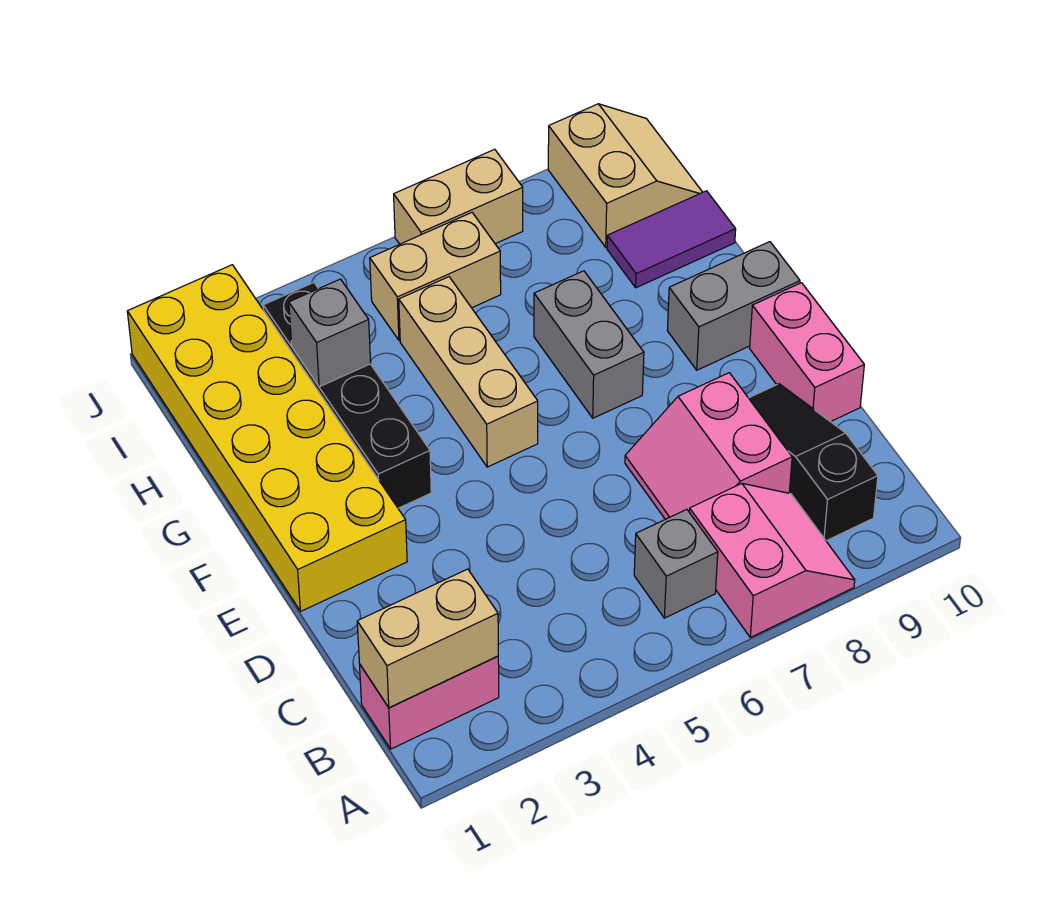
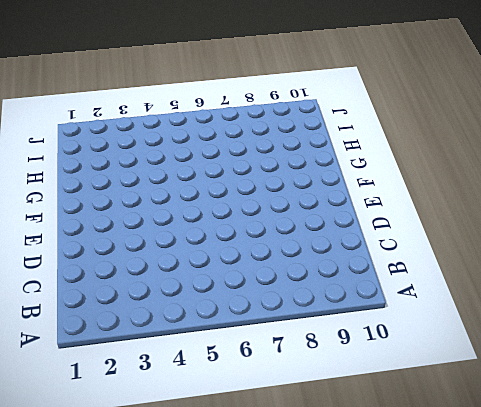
none -> pink slope A7:B8 level 1 top 7
none -> pink brick B1:B2 level 1
none -> grey brick B6 level 1

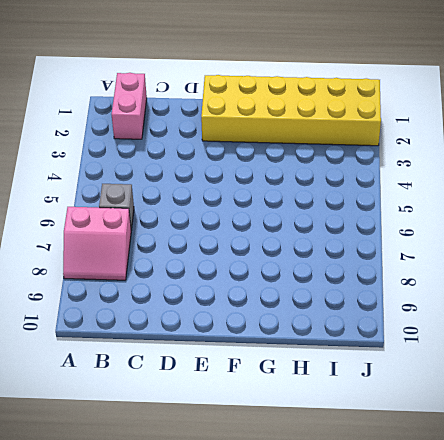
none -> black slope B9:D9 level 1 top B
none -> pink slope C7:D8 level 1 top 8
none -> pink brick D10:E10 level 1

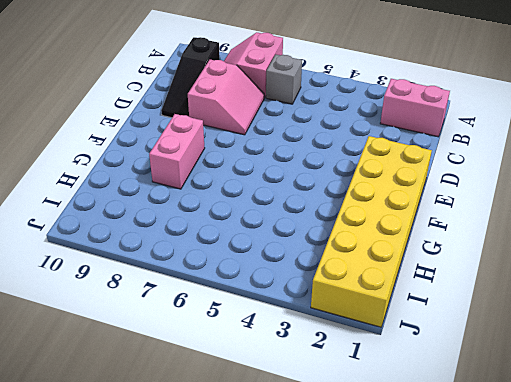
pink brick F8:G8 level 1 -> pink brick D10:E10 level 1
none -> black brick F3:I3 level 1
none -> tan brick F5:H5 level 1
none -> grey brick F7:G7 level 1

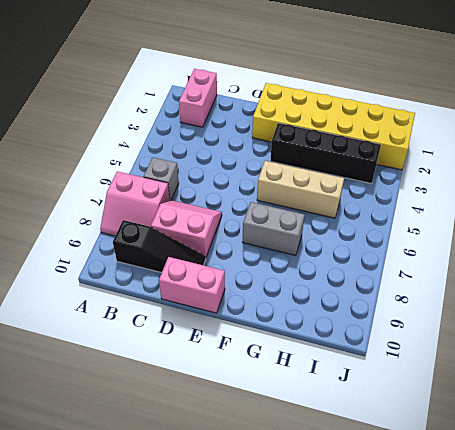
none -> grey brick F9:F10 level 1
none -> purple tile H9:H10 level 1
none -> tan brick I5:I6 level 1

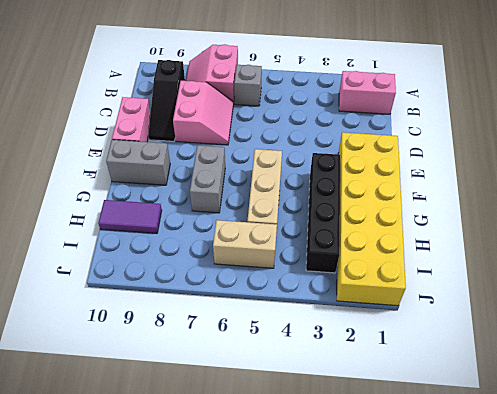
none -> tan slope I9:J10 level 1 top 9
none -> tan brick J6:J7 level 1
none -> tan brick B1:B2 level 2

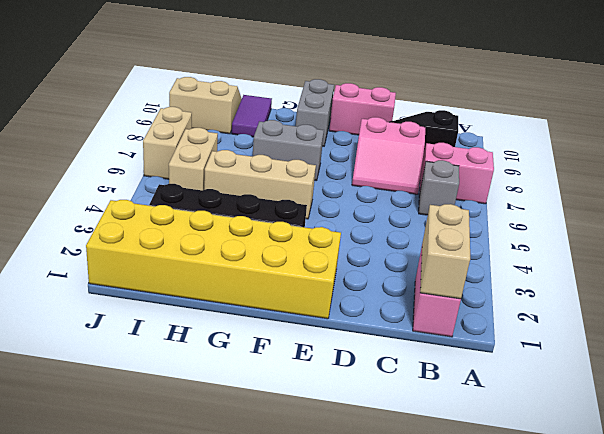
none -> grey brick H3 level 2

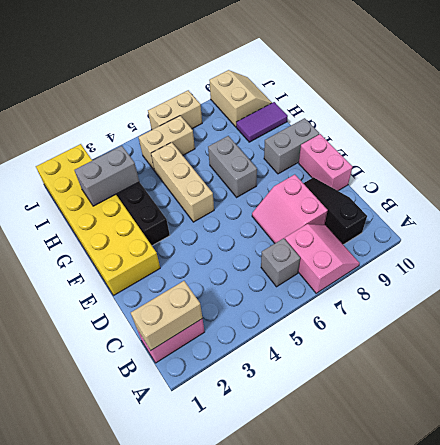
grey brick H2:H3 level 2 -> grey brick H3 level 2

